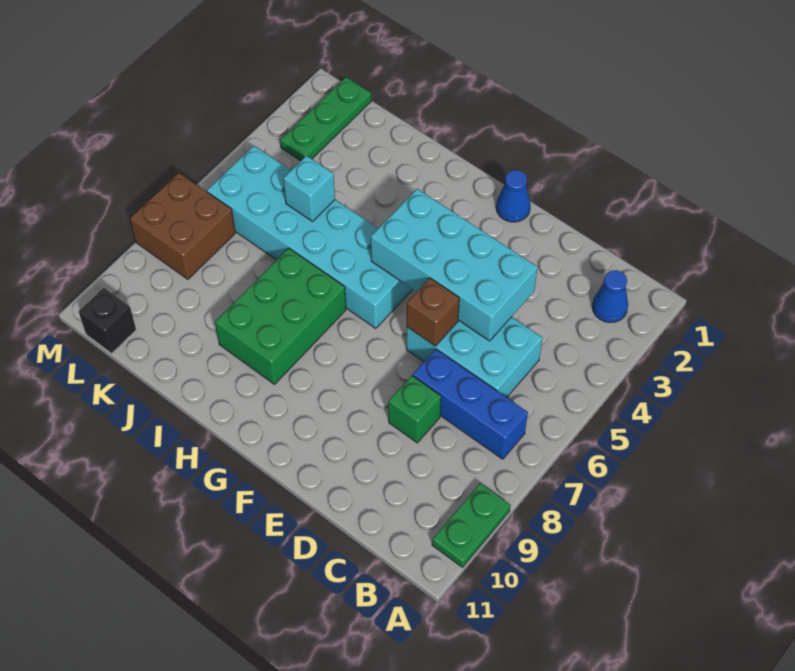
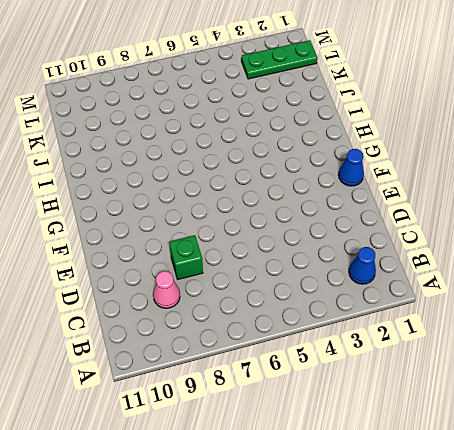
pink cone C9 level 1 -> none
none -> green plate A9:A10 level 1
none -> blue brick B7:D7 level 1
none -> cyan brick C5:E6 level 1

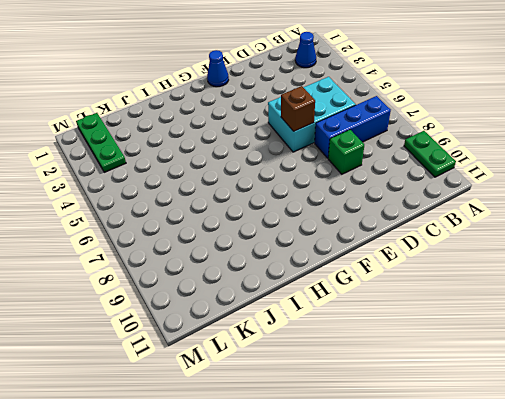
none -> cyan brick G5:L6 level 1
none -> green brick H7:I9 level 1
none -> brown brick L7:M8 level 1

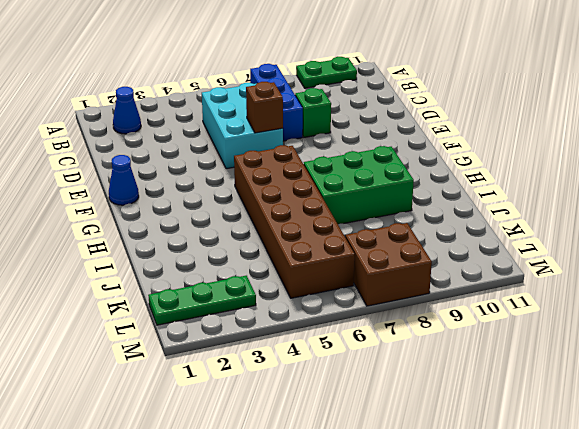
brown brick G5:L6 level 1 -> cyan brick G5:L6 level 1
none -> black brick L11 level 1
none -> cyan brick D4:G5 level 2
none -> cyan brick J5 level 2

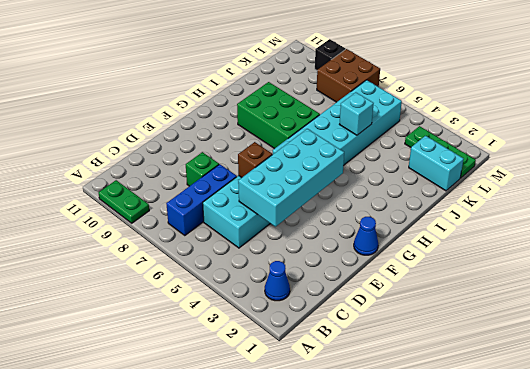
cyan brick K1:K2 level 1 -> none
black brick M9 level 1 -> black brick L11 level 1

